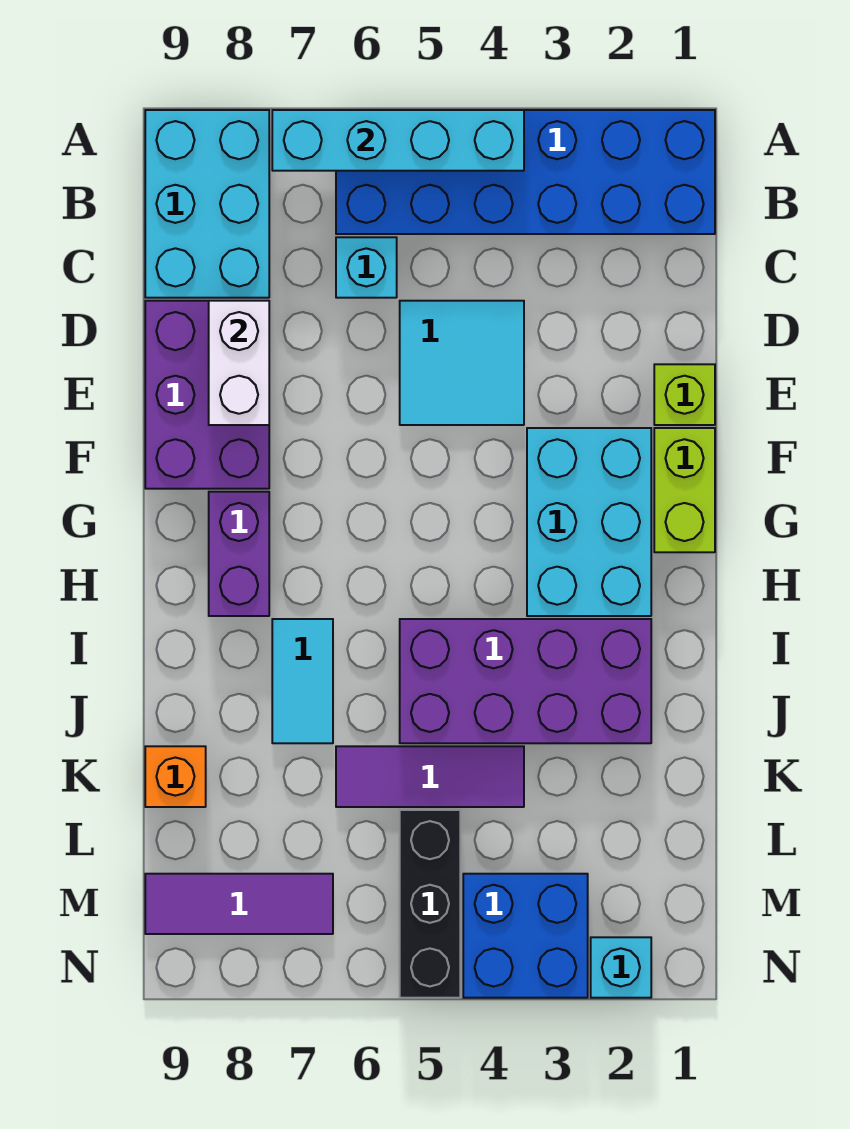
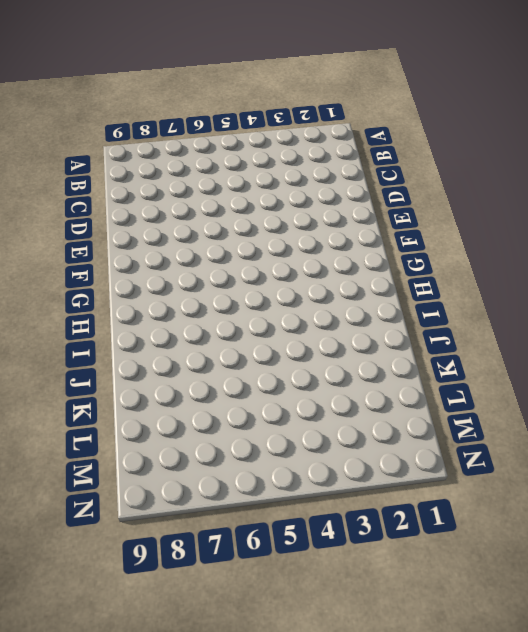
none -> blue brick A1:B6 level 1
none -> cyan brick A8:C9 level 1
none -> cyan brick C6 level 1

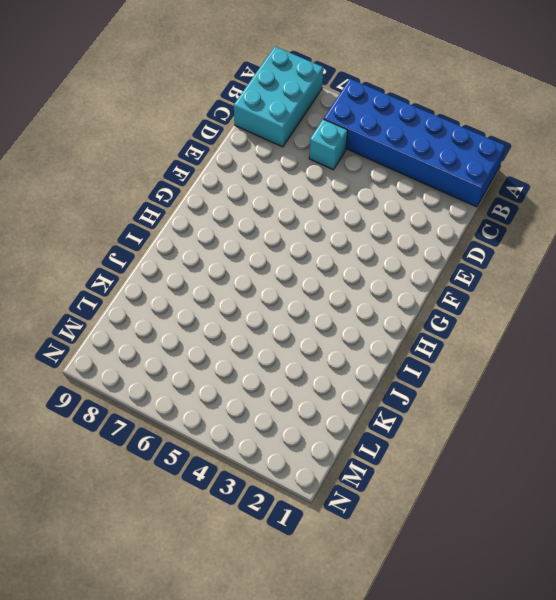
none -> cyan tile D4:E5 level 1
none -> purple brick D8:F9 level 1
none -> lime brick E1 level 1

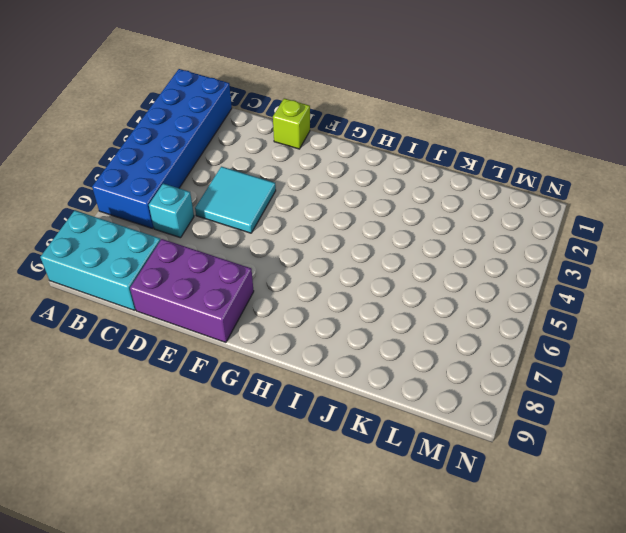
none -> lime brick F1:G1 level 1
none -> cyan brick F2:H3 level 1
none -> purple brick G8:H8 level 1

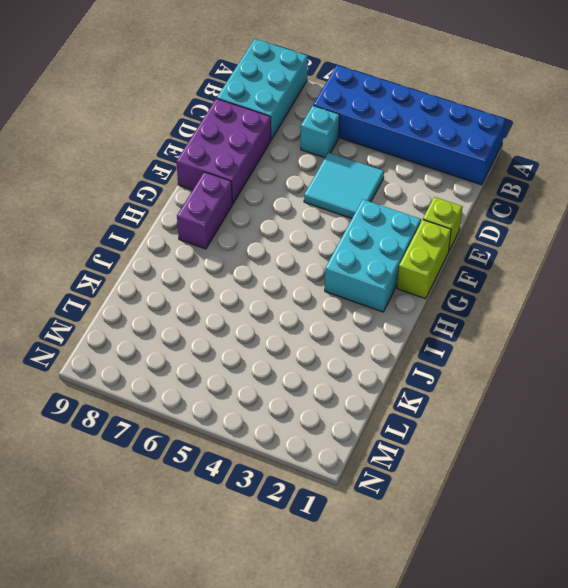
none -> purple brick I2:J5 level 1
none -> cyan tile I7:J7 level 1
none -> purple tile K4:K6 level 1

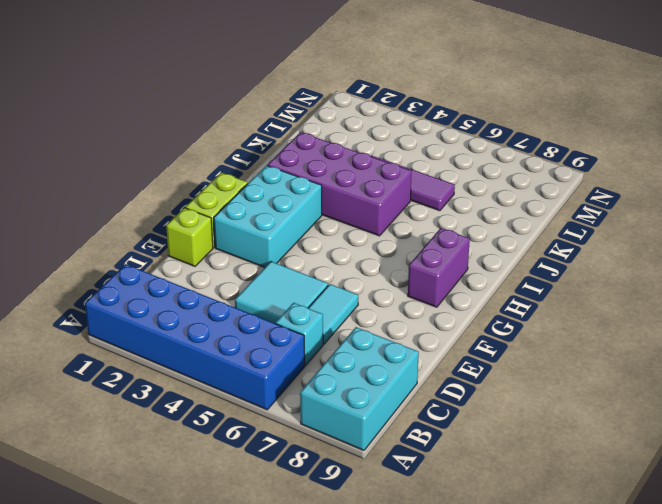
cyan tile D6:E6 level 1 -> cyan tile I7:J7 level 1
none -> purple brick D8:F9 level 1
none -> orange brick K9 level 1
none -> black brick L5:N5 level 1

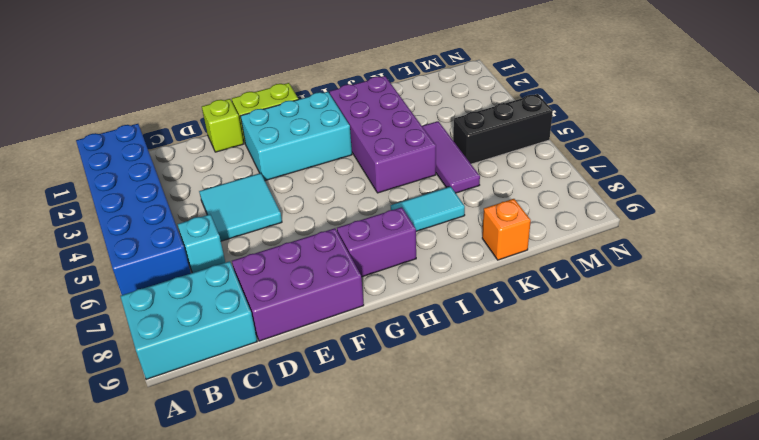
none -> blue brick M3:N4 level 1
none -> purple tile M7:M9 level 1
none -> cyan brick N2 level 1

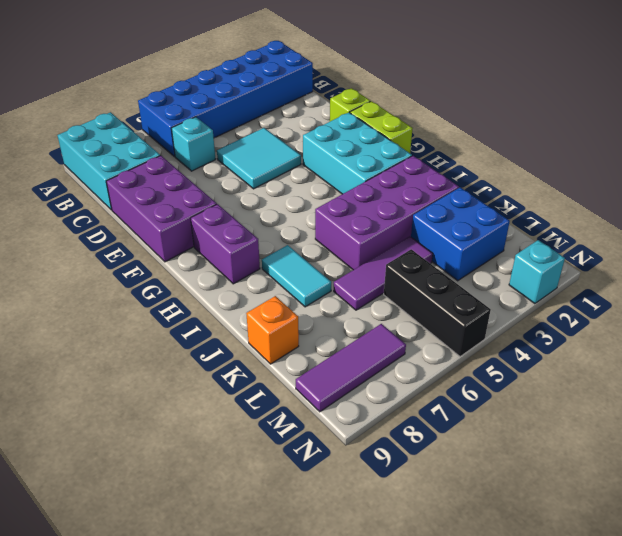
blue brick K2:L3 level 1 -> blue brick M3:N4 level 1
none -> cyan brick A4:A7 level 2
none -> white brick D8:E8 level 2

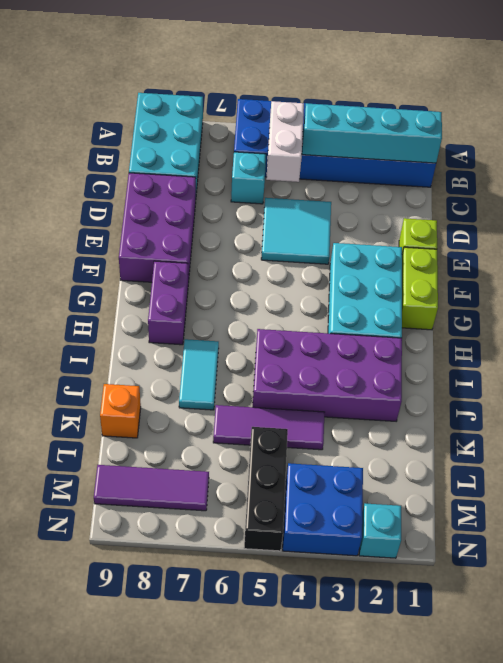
cyan brick B1:B4 level 2 -> cyan brick A4:A7 level 2
white brick B5:C5 level 2 -> white brick D8:E8 level 2

